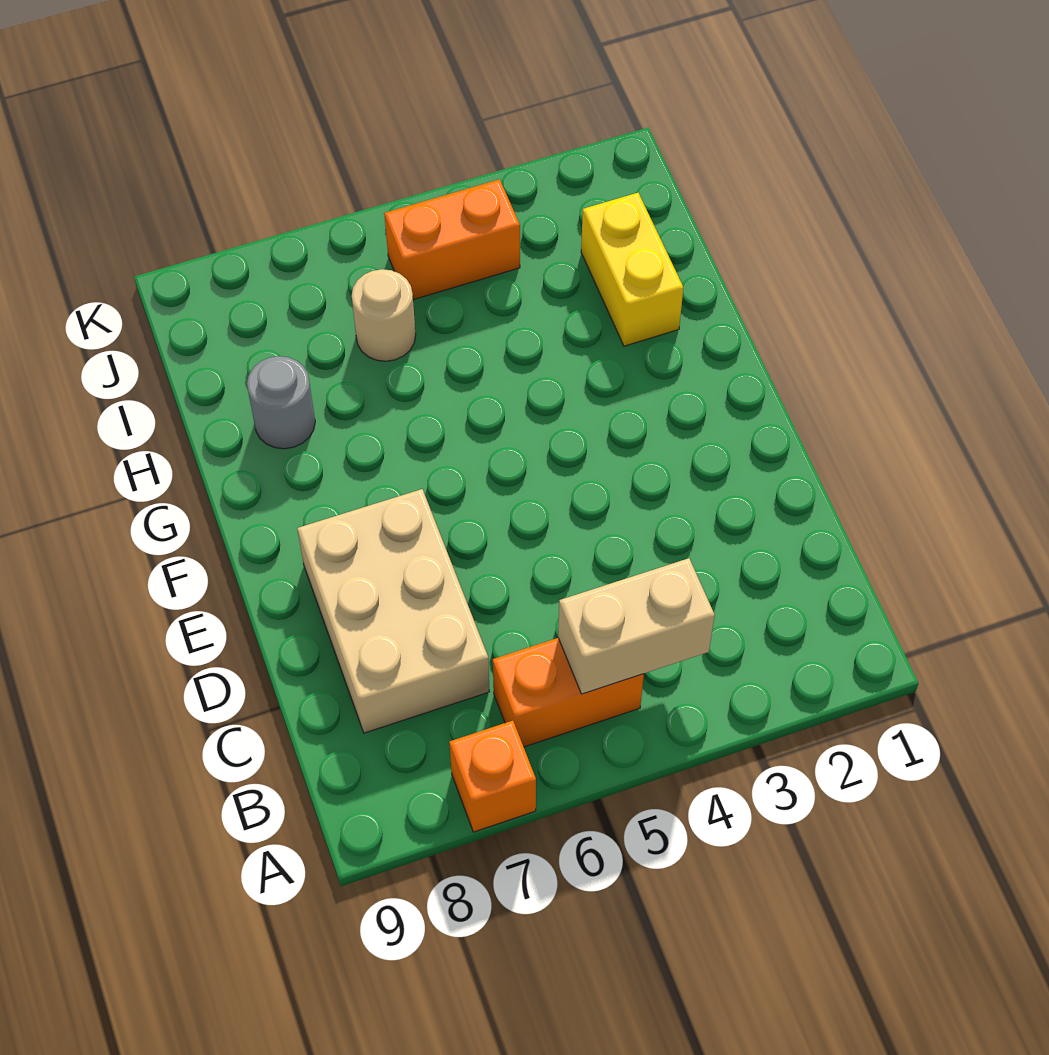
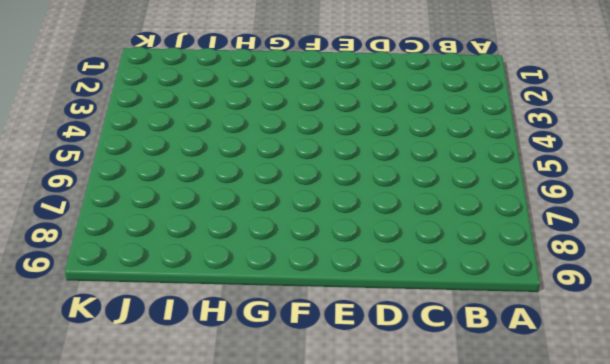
none -> orange brick A7 level 1
none -> orange brick B5:B6 level 1

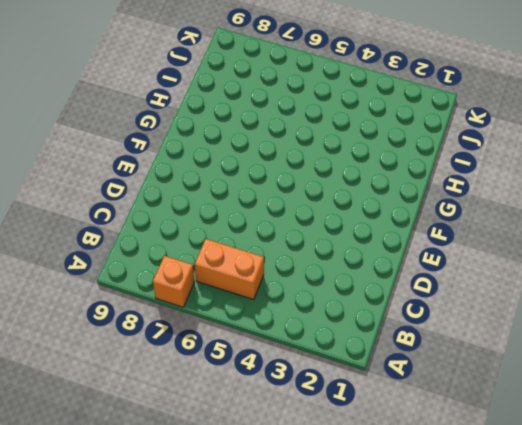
none -> tan brick C7:E8 level 1
none -> yellow brick H2:I2 level 1

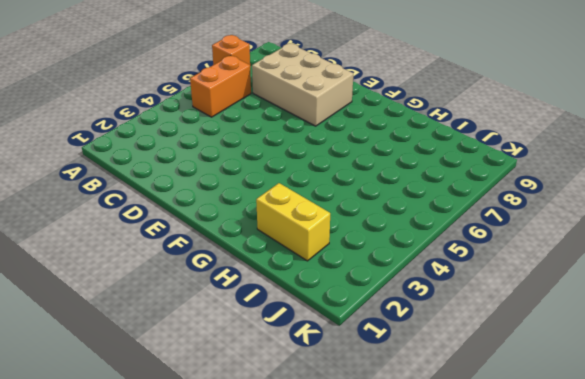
none -> grey round brick H8 level 1
none -> tan round brick I6 level 1

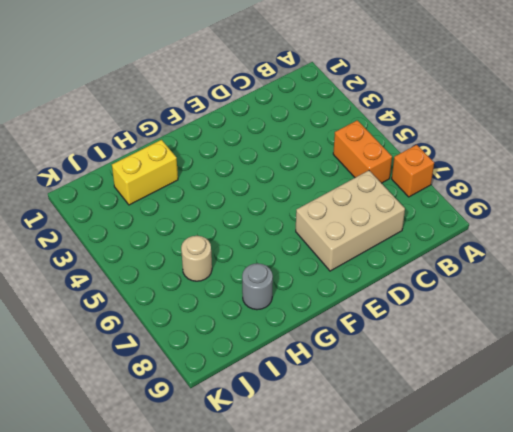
none -> orange brick J4:J5 level 1
none -> tan brick B4:B5 level 2

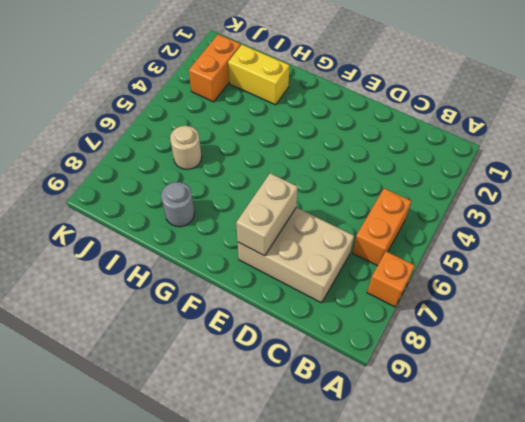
tan brick E7:E8 level 2 -> tan brick B4:B5 level 2
orange brick J2:J3 level 1 -> orange brick J4:J5 level 1

